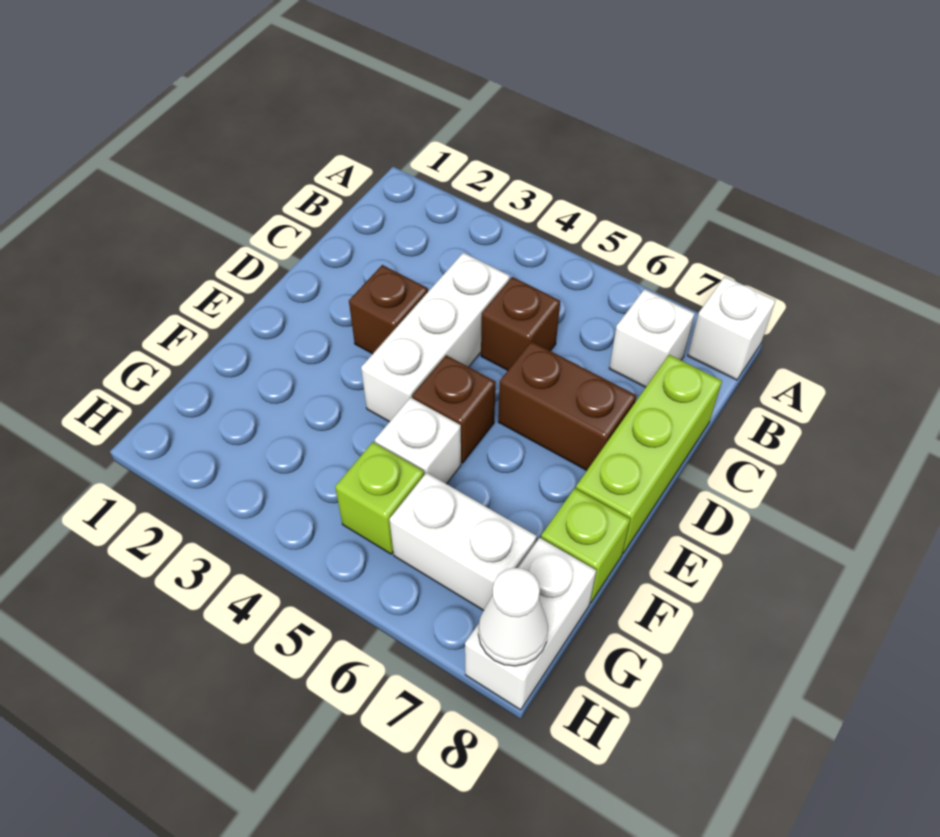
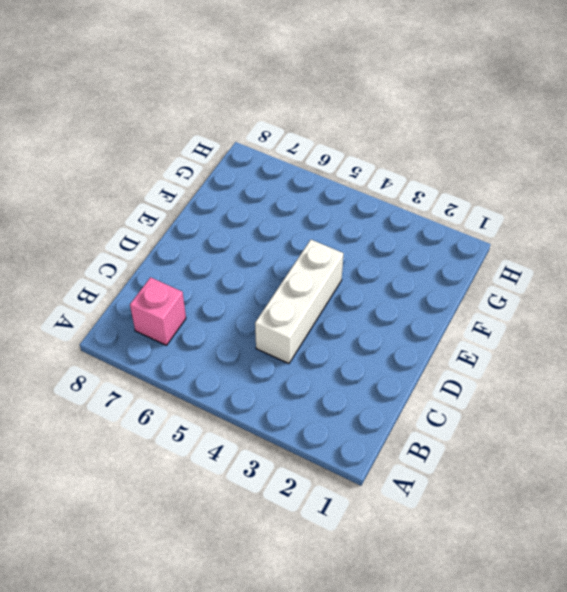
pink brick B7 level 1 -> white brick B7 level 1
none -> white brick A8 level 1
none -> brown brick C5 level 1
none -> lime brick C8:E8 level 1

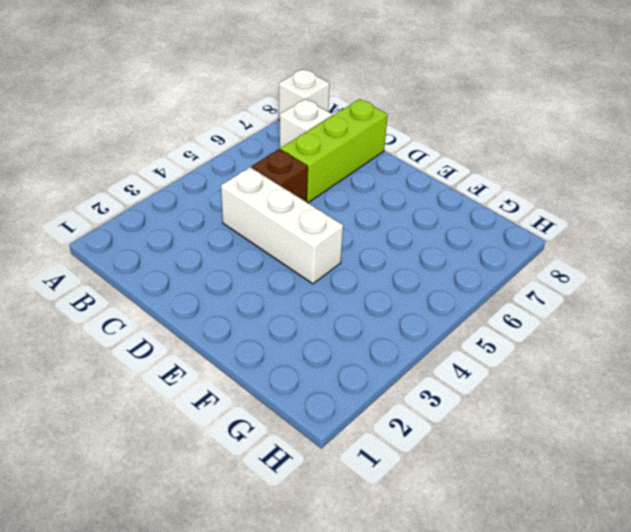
lime brick C6:C8 level 1 -> lime brick C8:E8 level 1
none -> brown brick D3 level 1
none -> brown brick D6:D7 level 1
none -> brown brick E5 level 1

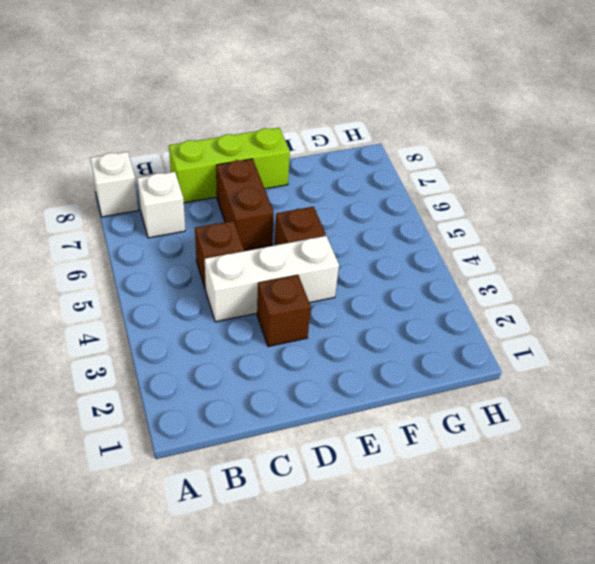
none -> white brick F5 level 1
none -> lime brick F8 level 1
none -> lime brick G5 level 1

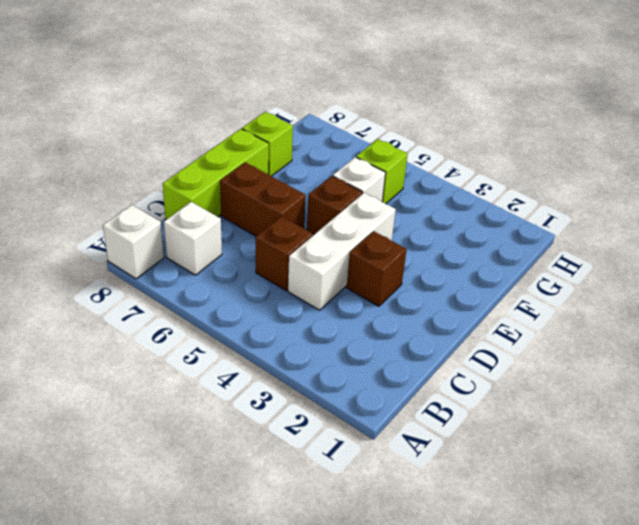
none -> white brick G6:G7 level 1
none -> white brick G8:H8 level 1
none -> white cone H8 level 2

